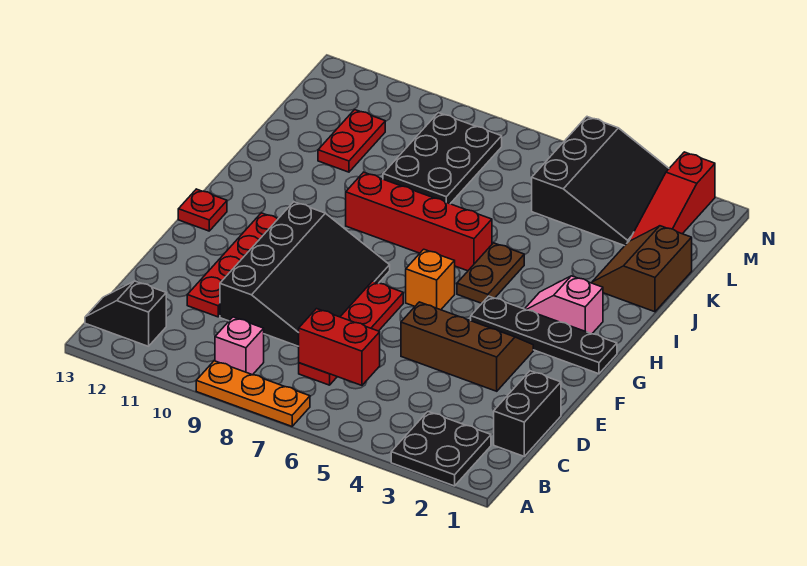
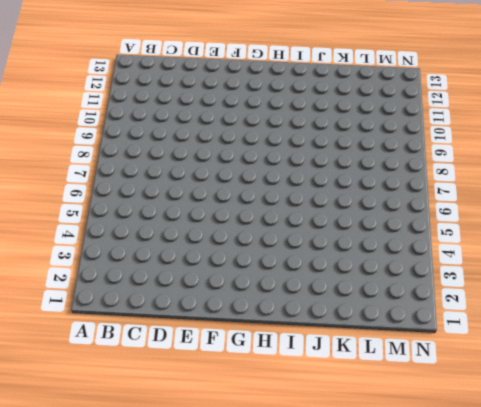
none -> black plate A2:B3 level 1
none -> orange plate A7:A9 level 1
none -> pink brick B9 level 1

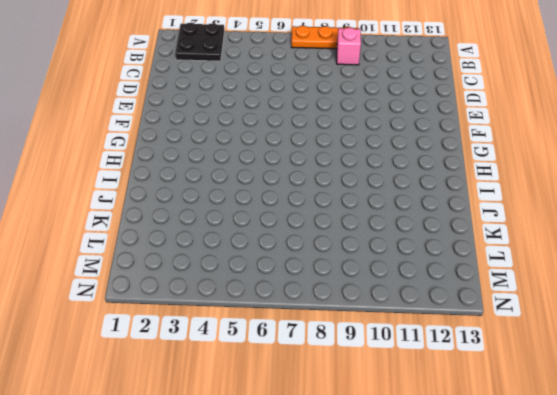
none -> black slope B12:B13 level 1 top 12
none -> black brick C1:D1 level 1
none -> red plate C7:F7 level 1

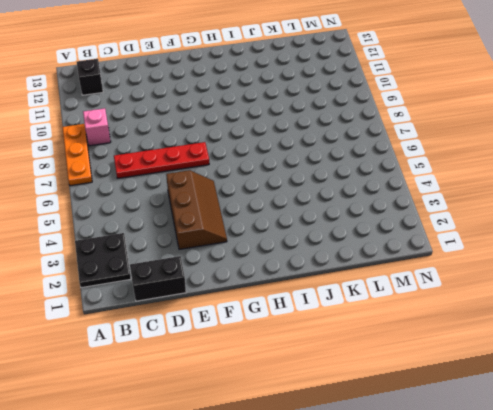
none -> black slope D8:G10 level 1 top 10
none -> red plate D11:G11 level 1
none -> black plate G1:G4 level 1

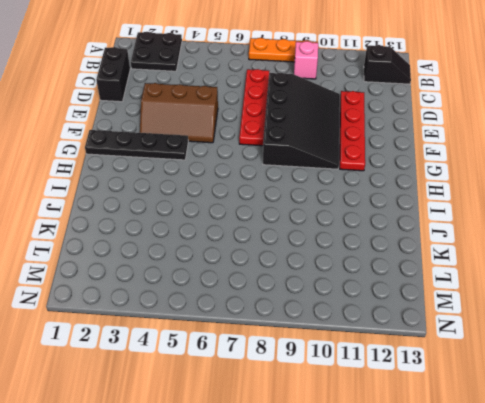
black slope D8:G10 level 1 top 8 -> black slope D8:G10 level 1 top 10
none -> orange brick G6 level 1
none -> red plate G13 level 1
none -> pink slope H2:H3 level 1 top 2

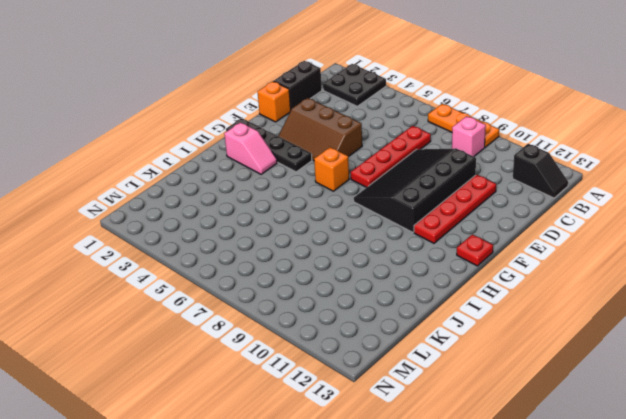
orange brick E1 level 1 -> none
none -> brown plate H5:I5 level 1
none -> red brick I6:I9 level 1
none -> brown slope J1:K2 level 1 top 1

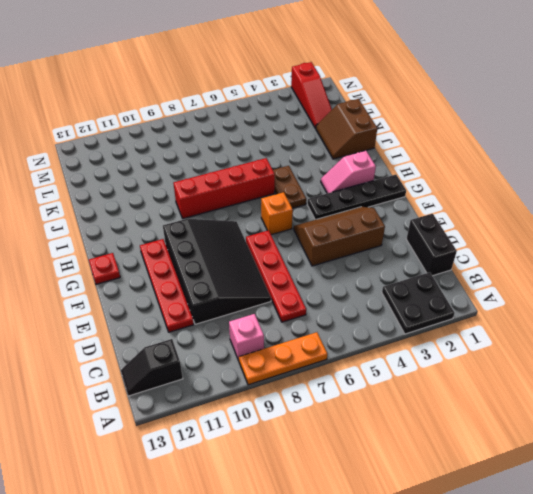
none -> black plate K8:M9 level 1
none -> red plate K11:L11 level 1
none -> black slope L3:N5 level 1 top 5

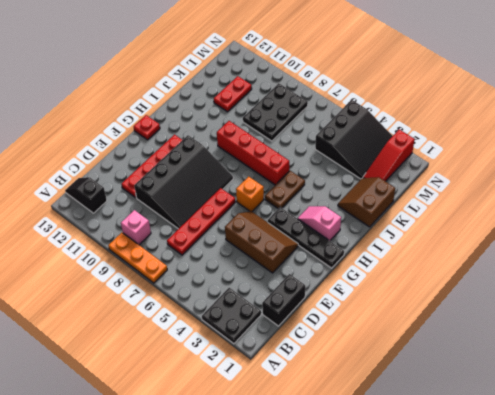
none -> red brick C6:C7 level 2

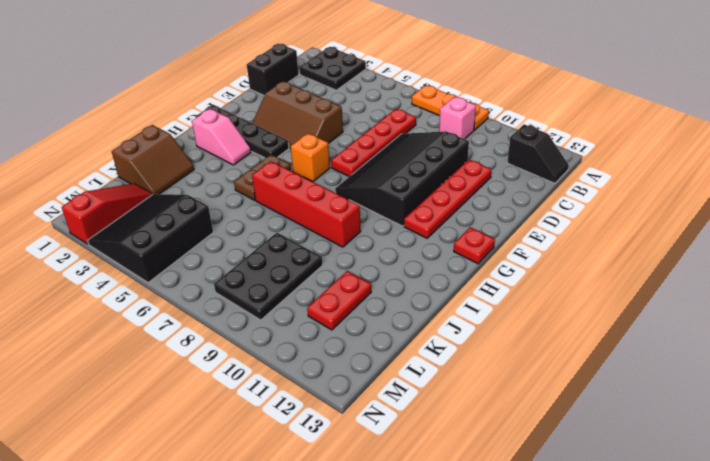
none -> red brick C6:C7 level 2

